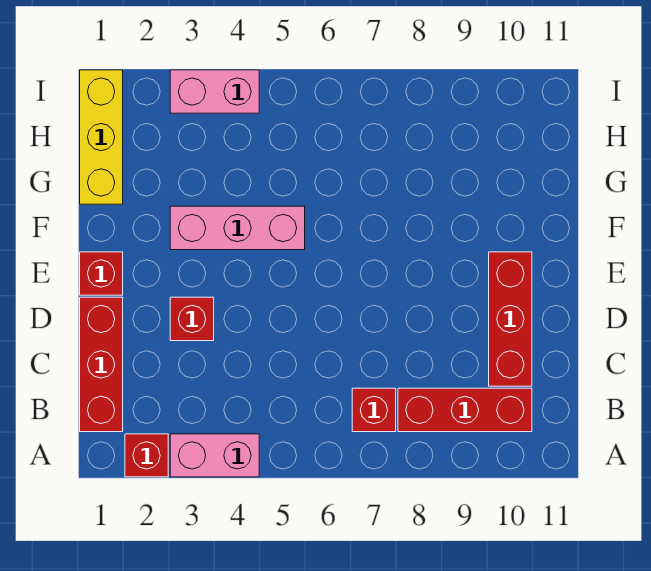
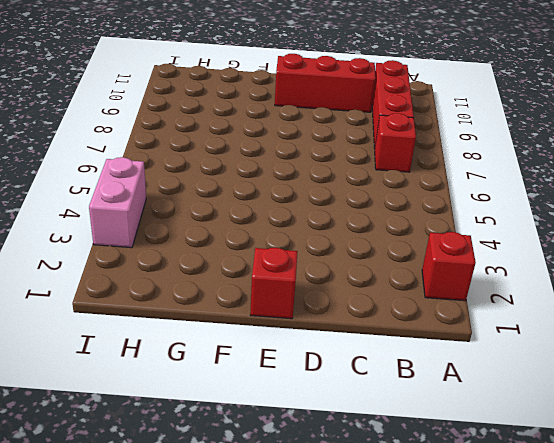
none -> pink brick A3:A4 level 1
none -> red brick B1:D1 level 1

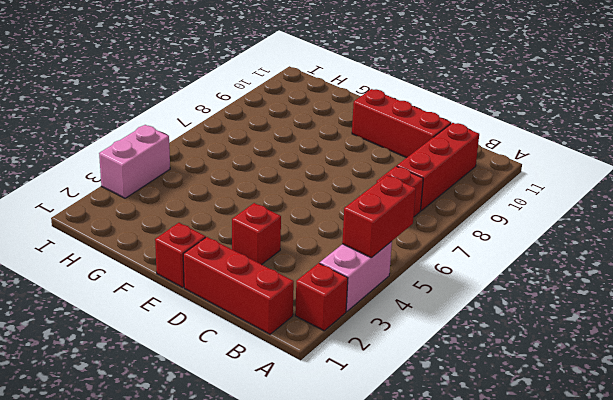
red brick A4:A5 level 2 -> none
none -> pink brick F3:F5 level 1
none -> yellow brick G1:I1 level 1

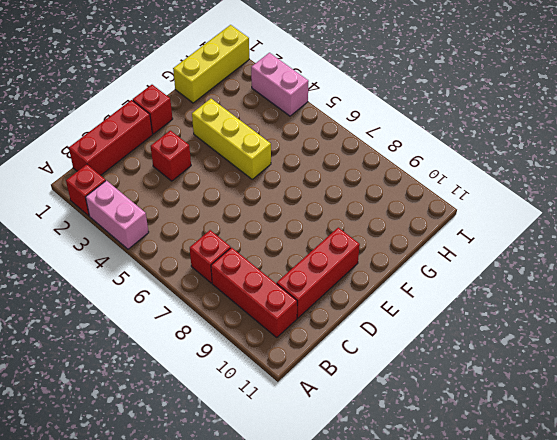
yellow brick F3:F5 level 1 -> pink brick F3:F5 level 1

